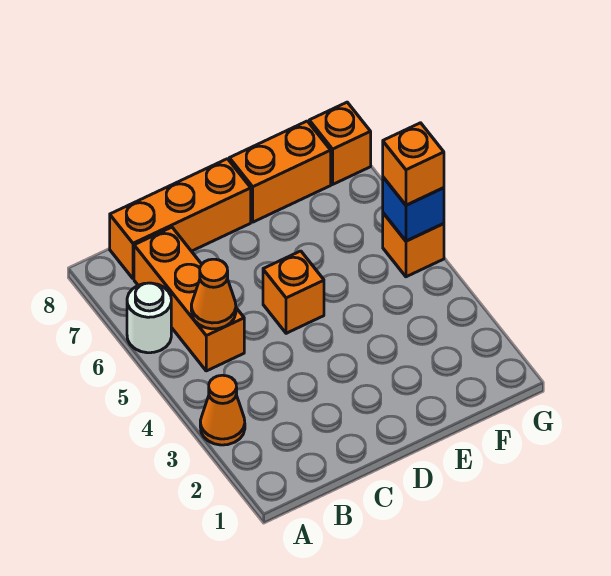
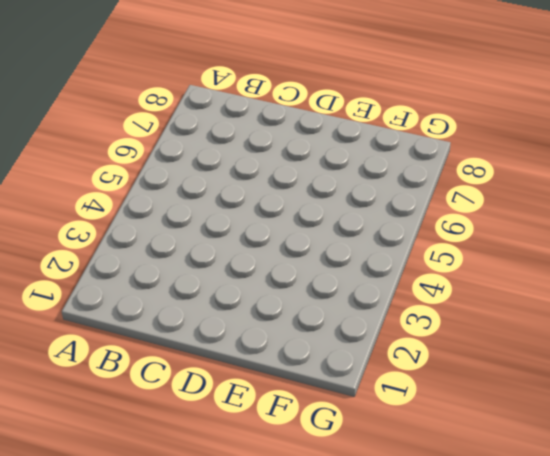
none -> orange cone A3 level 1
none -> white round brick A6 level 1

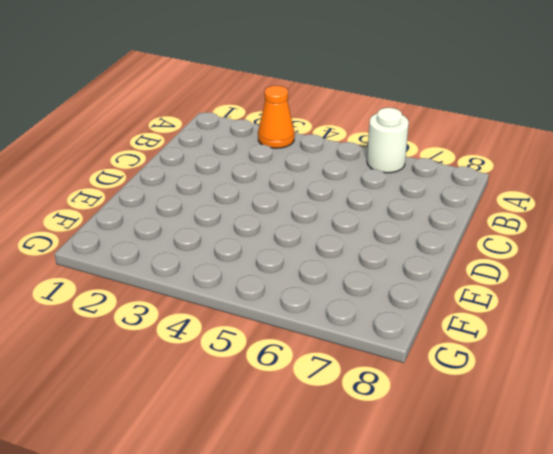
none -> orange brick B5:B7 level 1
none -> orange brick B8:D8 level 1

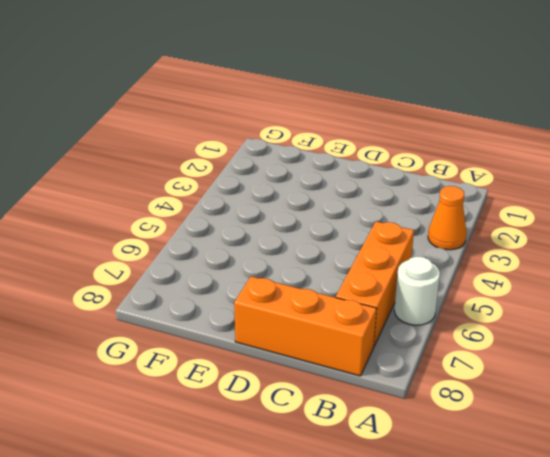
none -> orange brick D5 level 1
none -> orange brick E8:F8 level 1

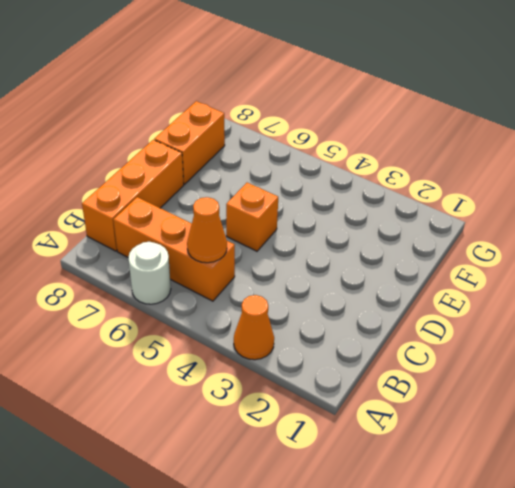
none -> orange brick G5 level 1
none -> orange brick G8 level 1

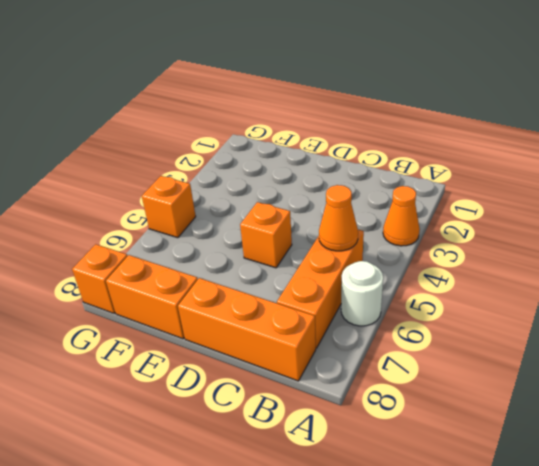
none -> blue brick G5 level 2
none -> orange brick G5 level 3

